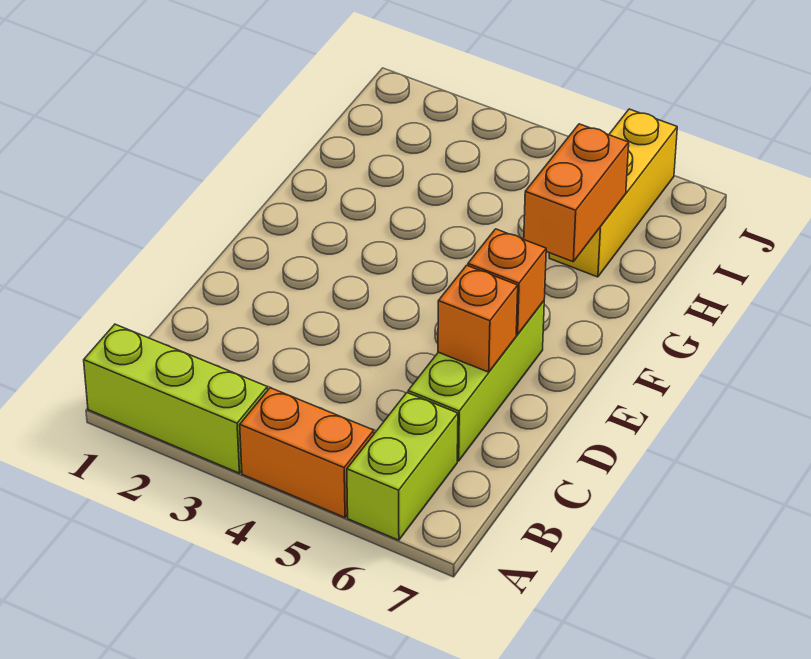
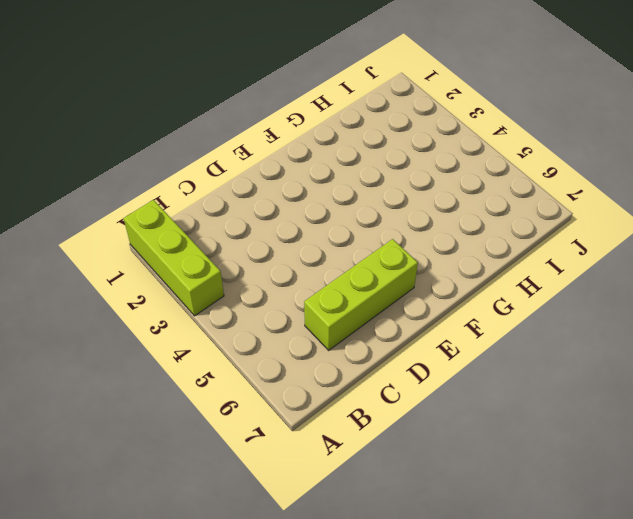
none -> orange brick A4:A5 level 1
none -> lime brick A6:B6 level 1

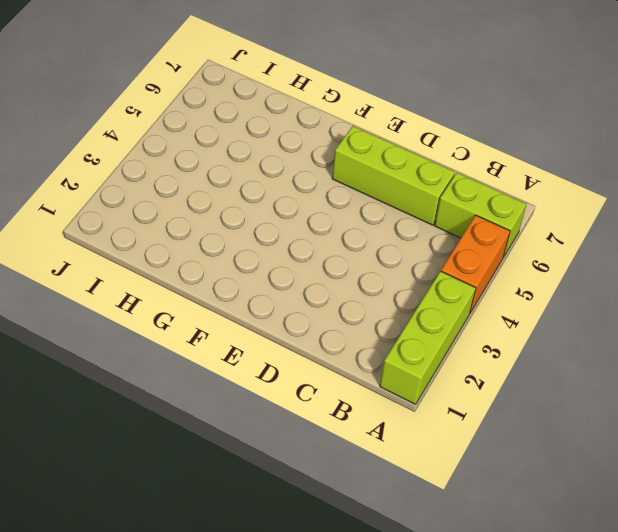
none -> yellow brick H6:J6 level 1
none -> orange brick D6 level 2

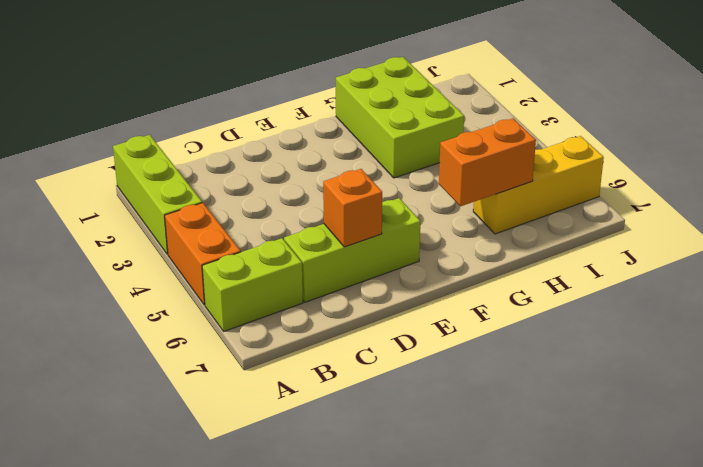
lime brick G1:H3 level 1 -> none
none -> orange brick E6 level 2

